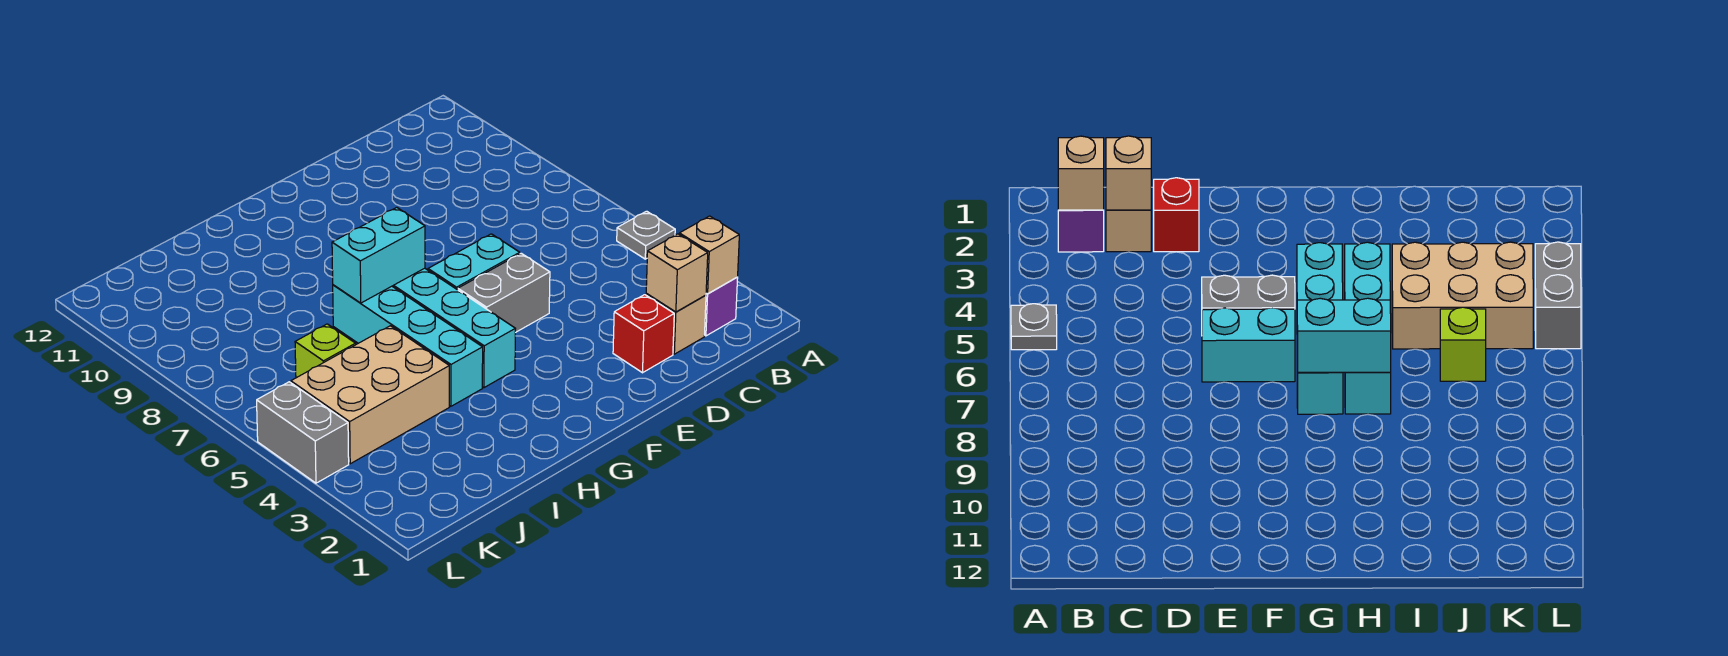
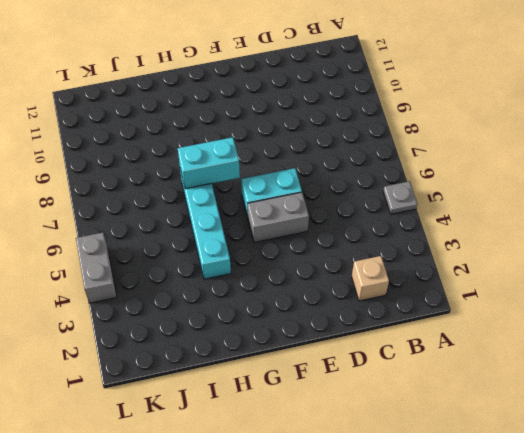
none -> purple brick B2 level 1
none -> red brick D2 level 1
none -> cyan brick G4:G7 level 1

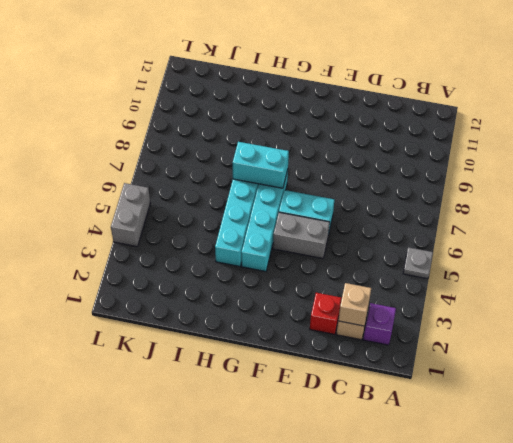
none -> tan brick I4:K5 level 1
none -> lime brick J6 level 1
none -> tan brick B2 level 2

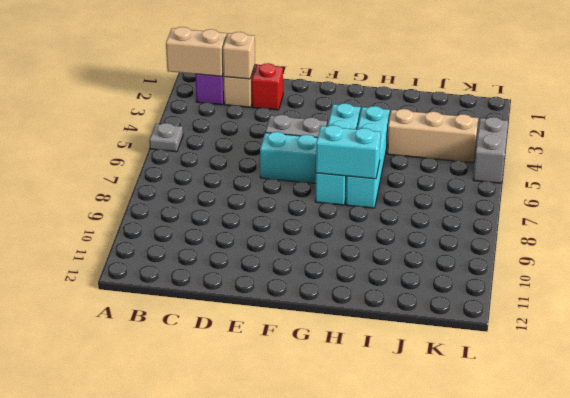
tan brick A2:B2 level 2 -> tan brick B2 level 2
tan brick I4:K4 level 1 -> tan brick I4:K5 level 1
none -> lime brick J6 level 1

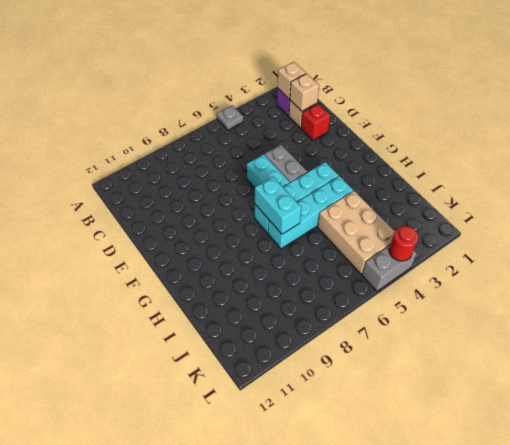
red round brick L4 level 2 -> none
none -> lime brick J6 level 1

